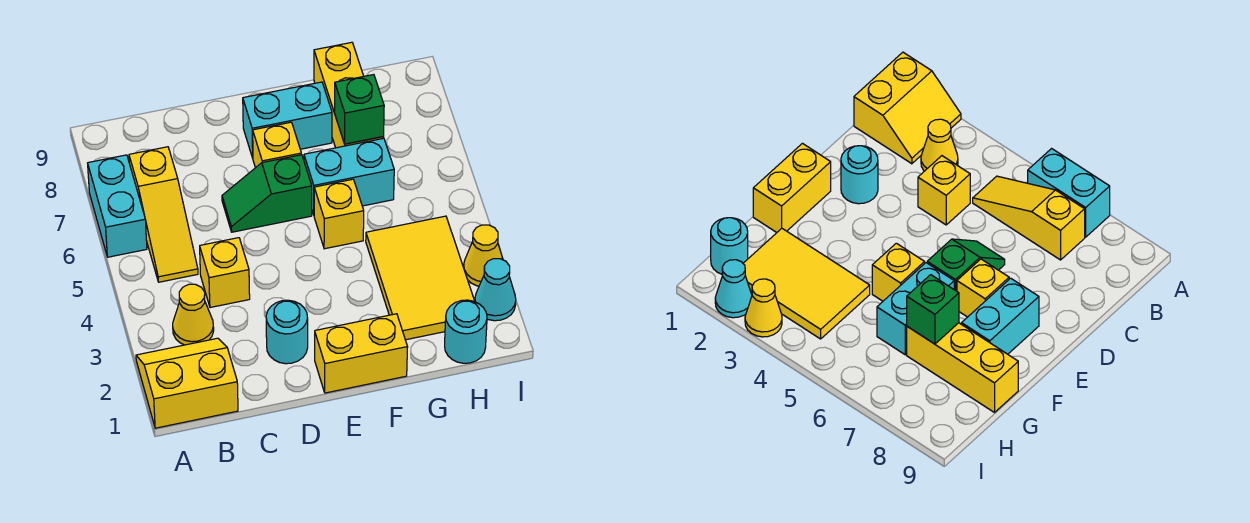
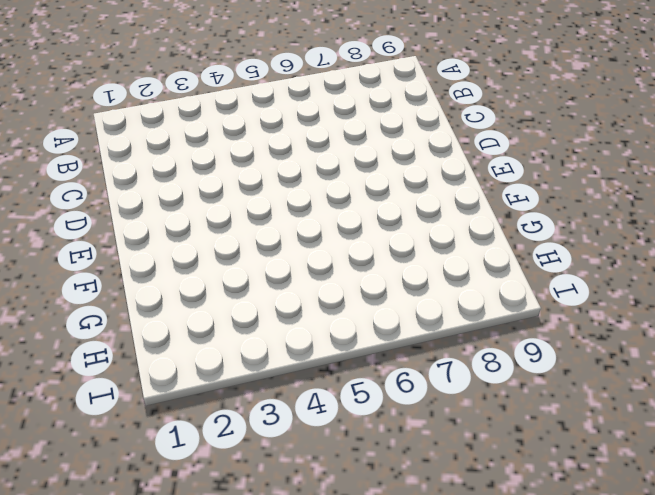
none -> yellow slope A1:B2 level 1 top 1
none -> cyan brick A6:A7 level 1
none -> yellow cone B3 level 1

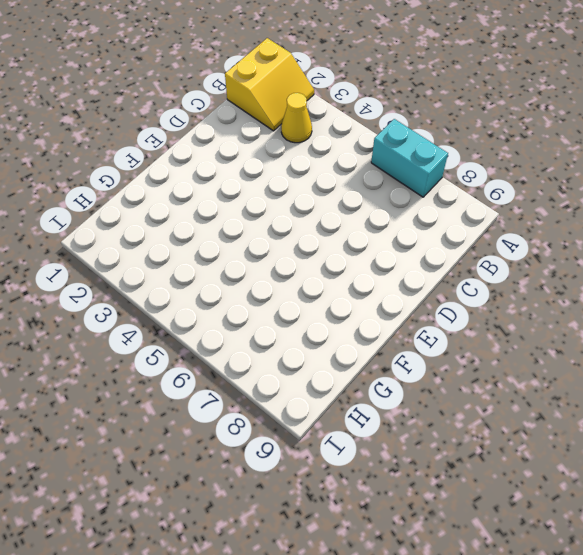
none -> yellow slope B5:B7 level 1 top 7
none -> yellow brick C4 level 1
none -> cyan round brick D2 level 1

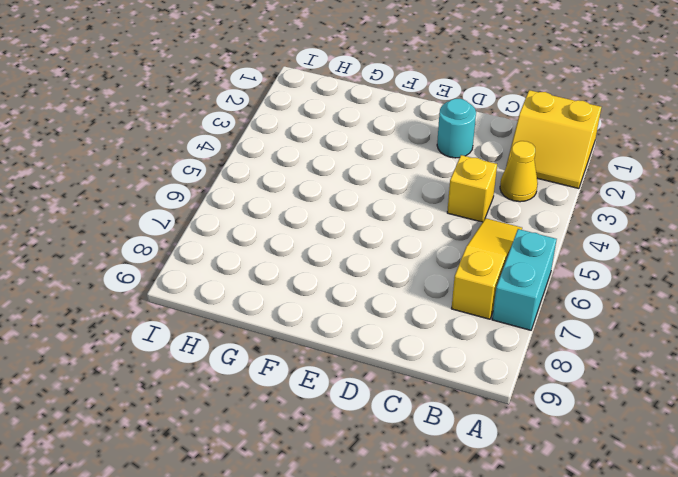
none -> green slope D6:E6 level 1 top E
none -> yellow brick E1:F1 level 1
none -> yellow brick E7 level 1

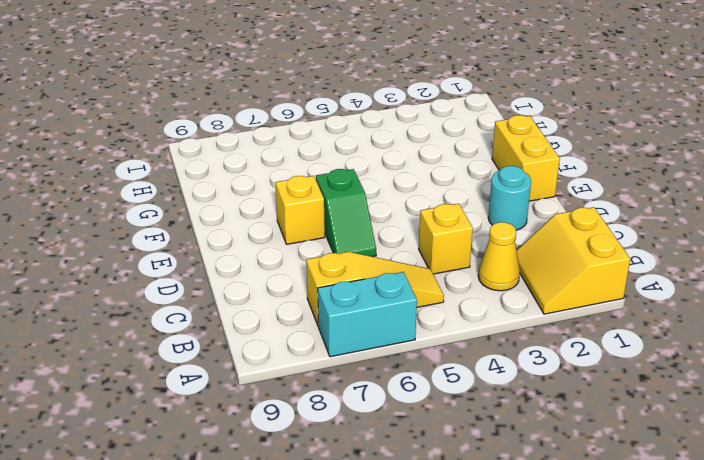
none -> cyan brick E8:F8 level 1
none -> yellow brick F5 level 1
none -> cyan brick F6:G6 level 1

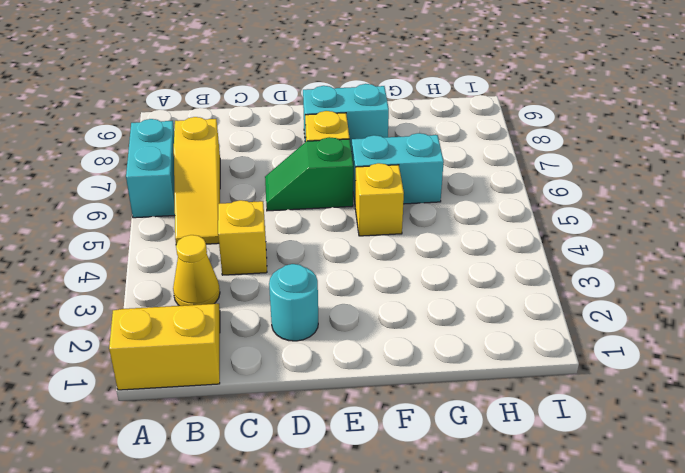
none -> yellow brick E1:F1 level 1
none -> yellow tile G2:H4 level 1
none -> yellow brick G7:G9 level 1

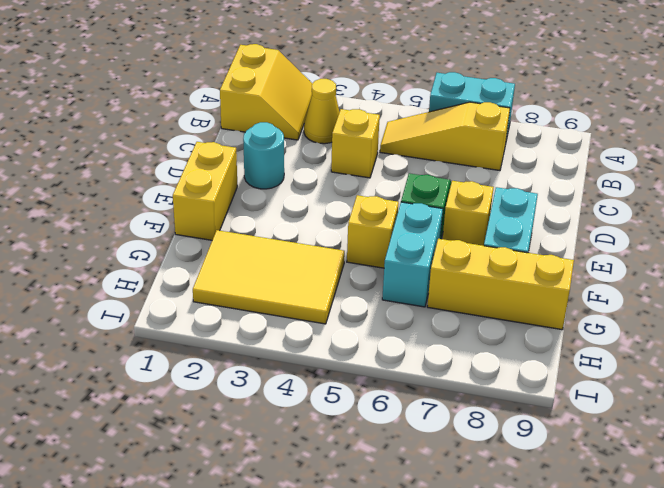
none -> cyan round brick H1 level 1
none -> cyan cone I2 level 1
none -> yellow cone I3 level 1

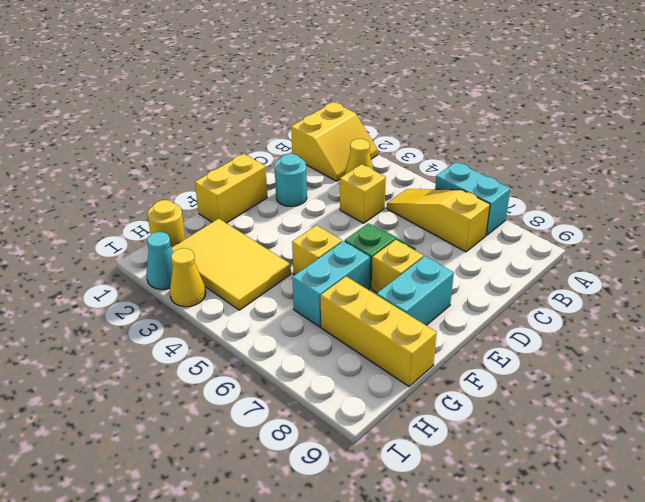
yellow round brick H1 level 1 -> cyan round brick H1 level 1
none -> green brick G7 level 2

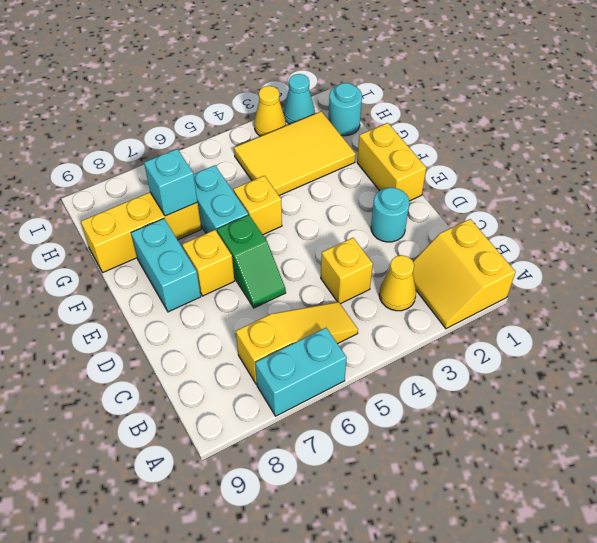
cyan brick G7 level 2 -> green brick G7 level 2

